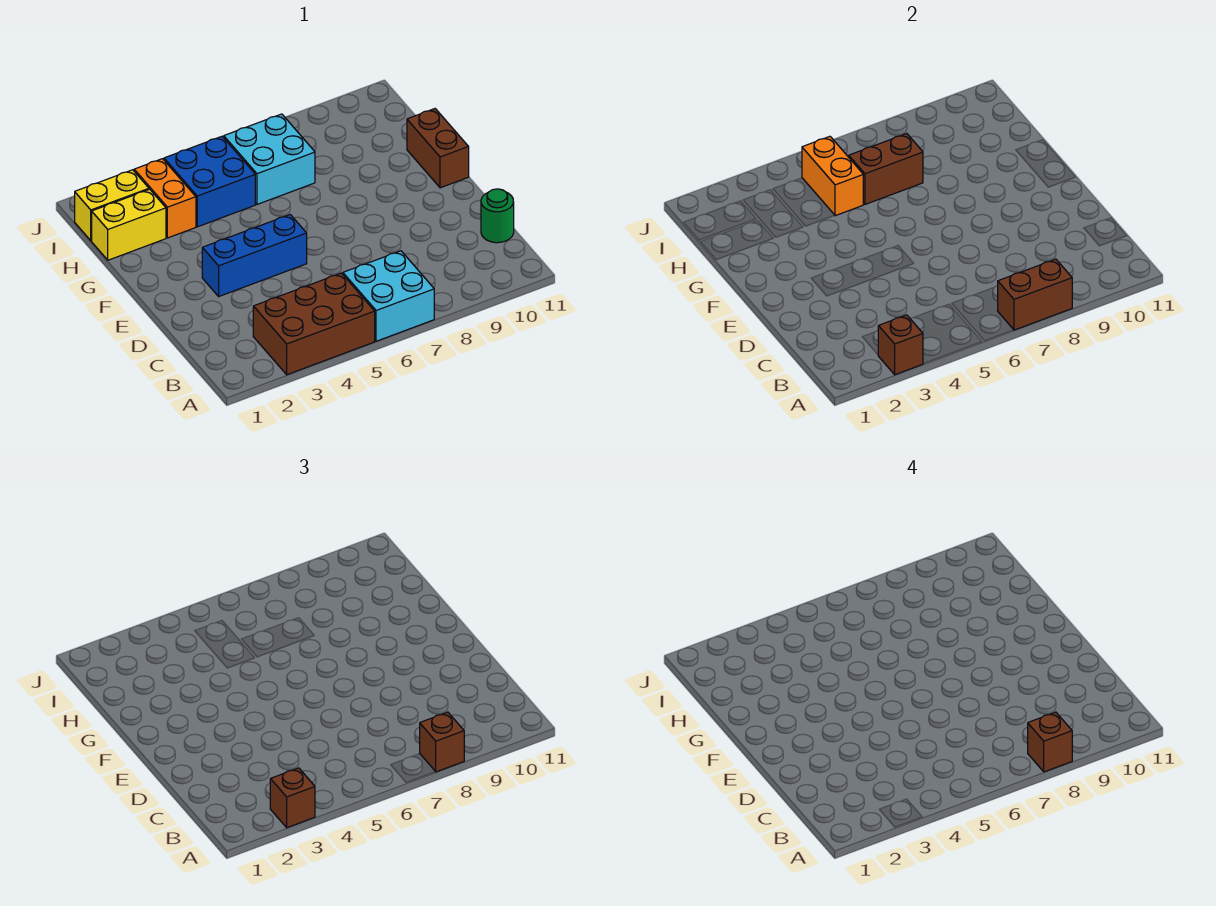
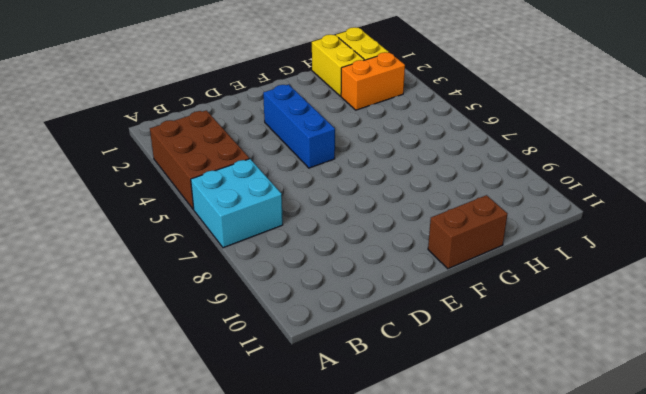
none -> green round brick C11 level 1
none -> blue brick H4:I5 level 1
none -> cyan brick H6:I7 level 1

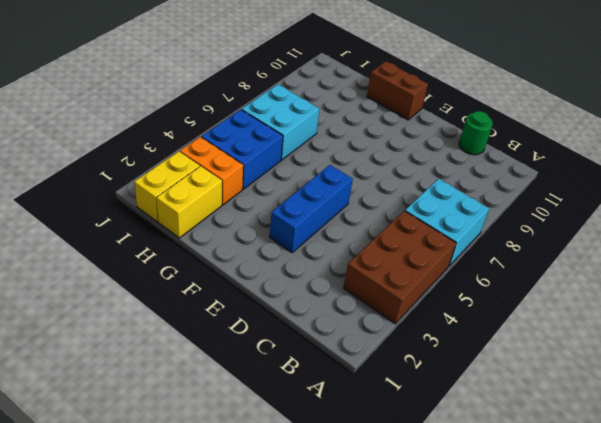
none -> brown brick A3 level 2
none -> brown brick A7:A8 level 2
none -> orange brick H5:I5 level 2

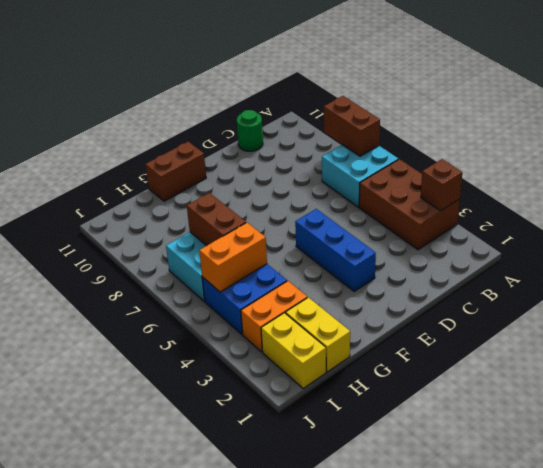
none -> brown brick A3 level 3
none -> brown brick A8 level 3
none -> brown brick A8 level 4

